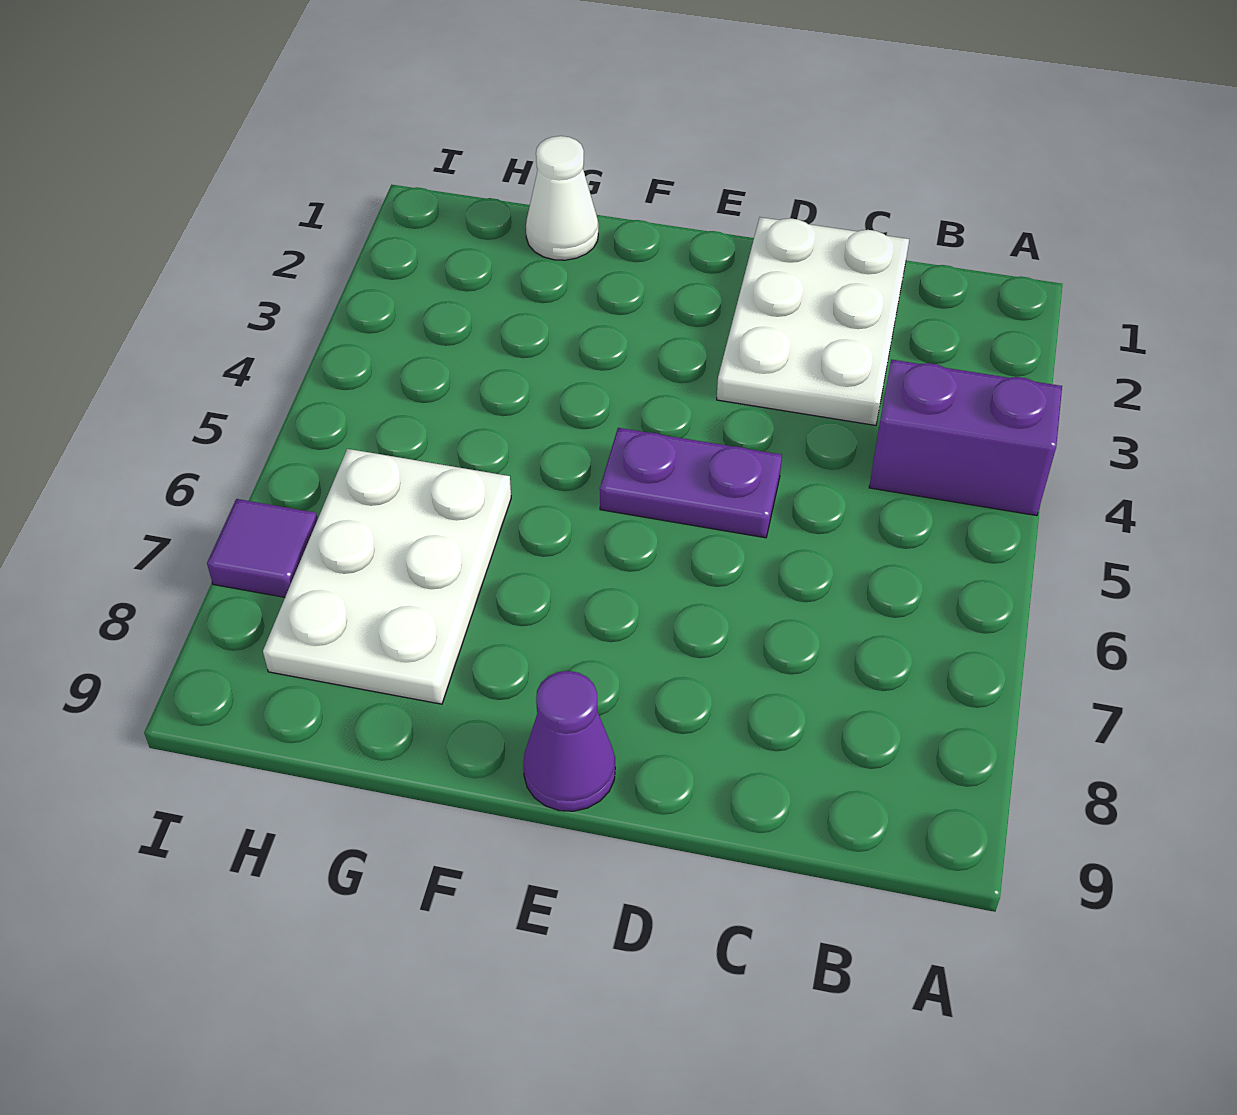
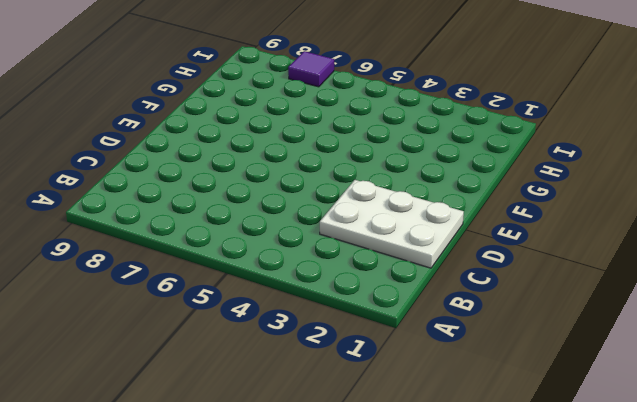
none -> purple brick A4:B4 level 1
none -> purple plate D5:E5 level 1

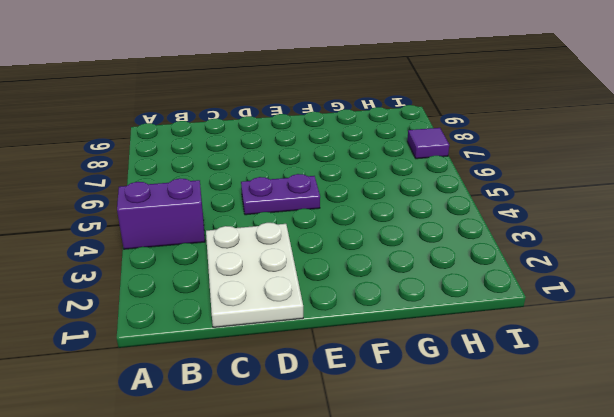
none -> purple cone E9 level 1
none -> white cone G1 level 1

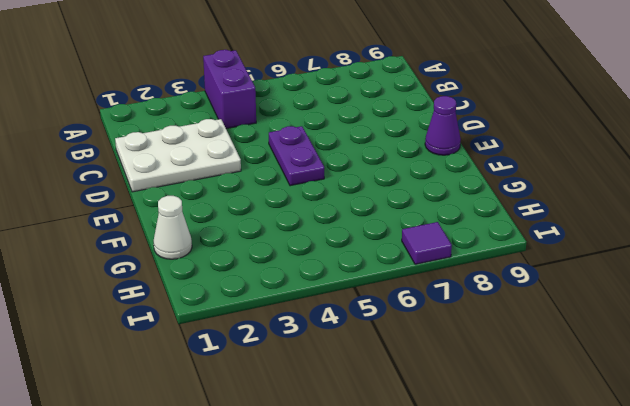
none -> white plate G6:H8 level 1

